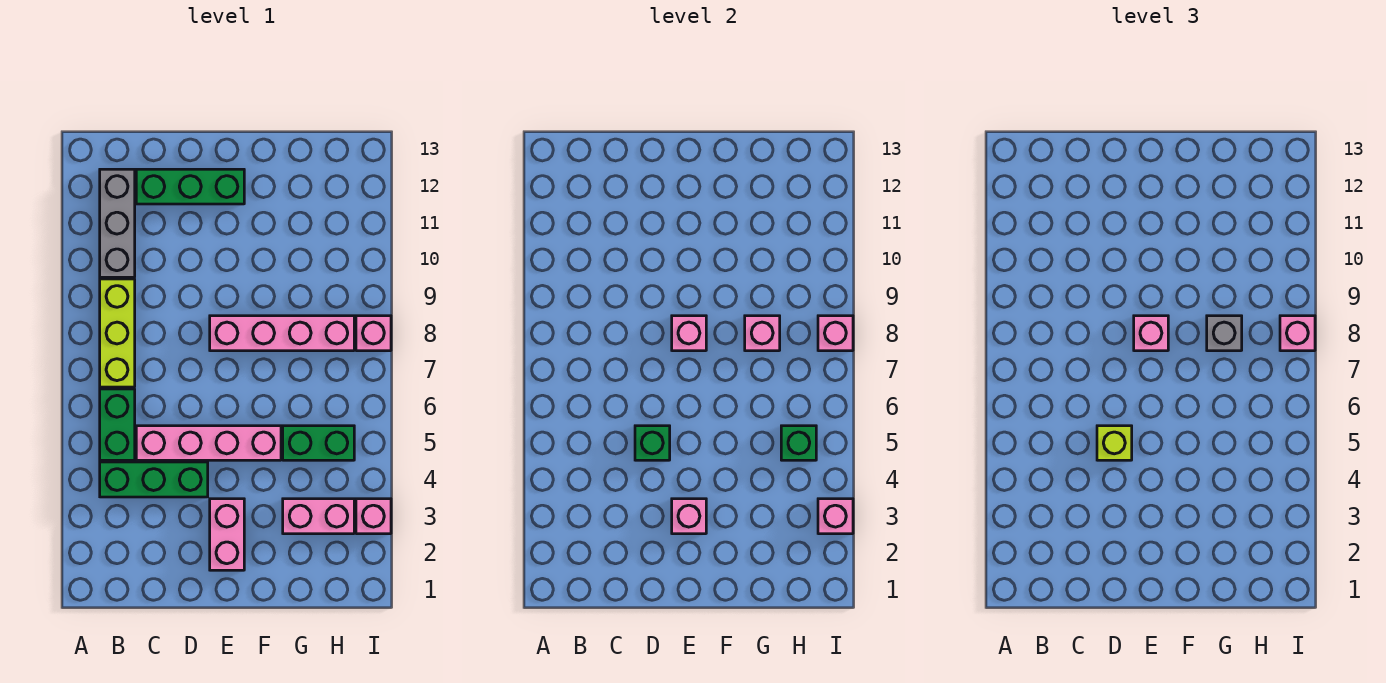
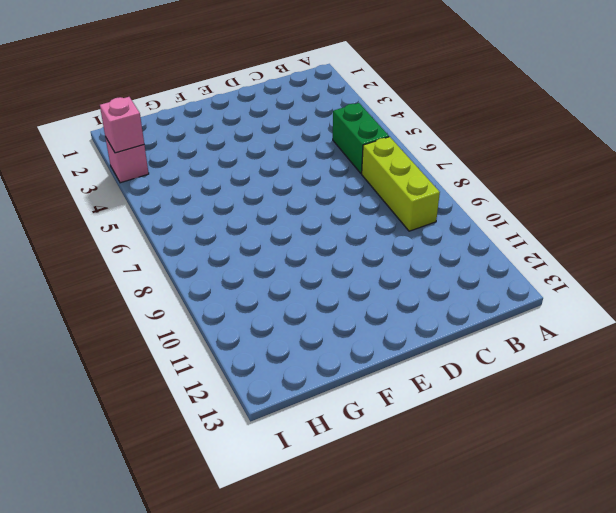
none -> green brick B4:D4 level 1
none -> grey brick B10:B12 level 1
none -> pink brick C5:F5 level 1

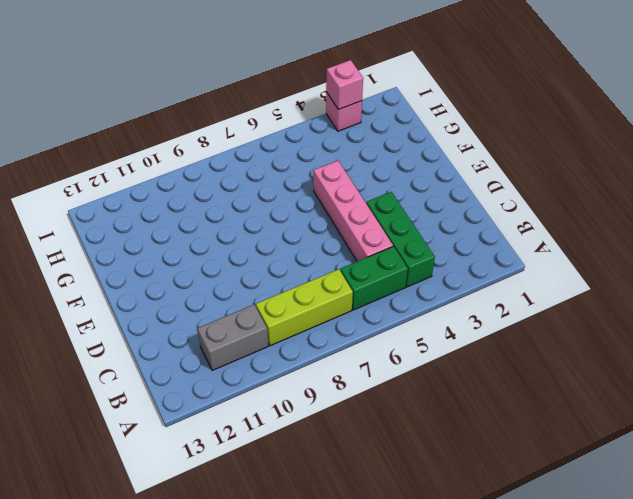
grey brick B10:B11 level 1 -> grey brick B10:B12 level 1
none -> green brick C12:E12 level 1
none -> pink brick E2:E3 level 1
none -> pink brick E8:H8 level 1

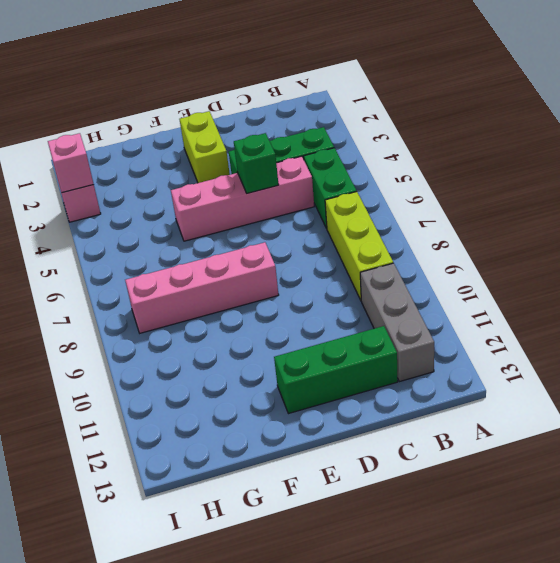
lime brick E2:E3 level 1 -> pink brick E2:E3 level 1
none -> pink brick G3:H3 level 1
none -> green brick G5:H5 level 1
none -> pink brick I8 level 1

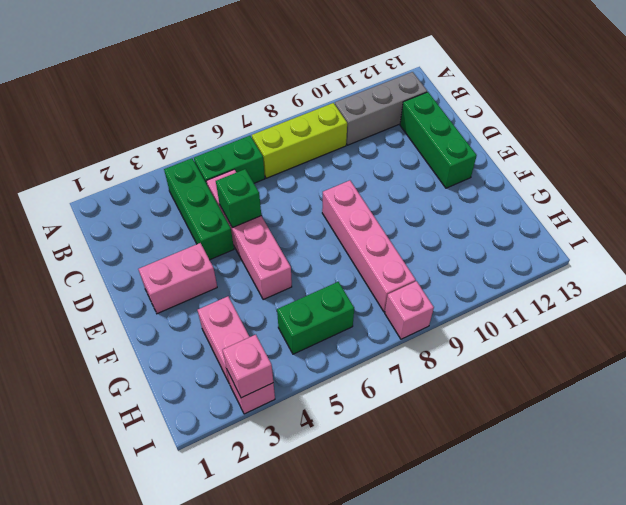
green brick H5:H6 level 1 -> green brick G5:H5 level 1
none -> pink brick E3 level 2
none -> pink brick E8 level 2
none -> pink brick G8 level 2

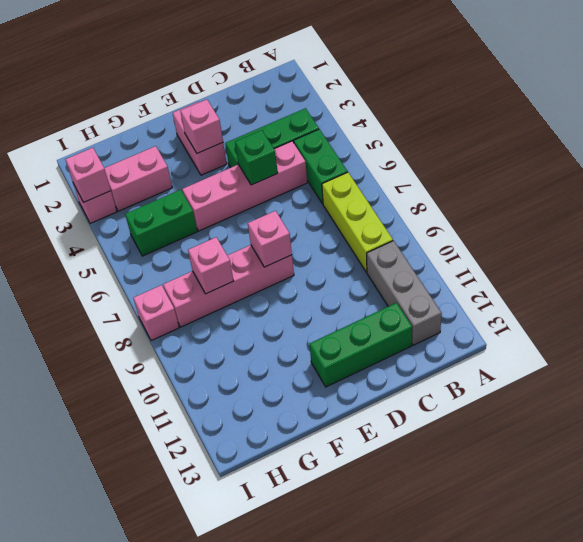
none -> green brick H5 level 2
none -> pink brick I8 level 2
none -> lime brick D5 level 3

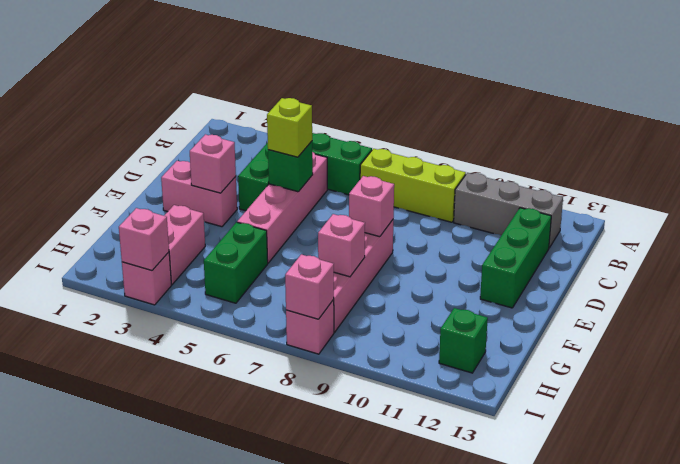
green brick H12 level 1 -> green brick H5 level 2
none -> pink brick E8 level 3
none -> grey brick G8 level 3
none -> pink brick I8 level 3

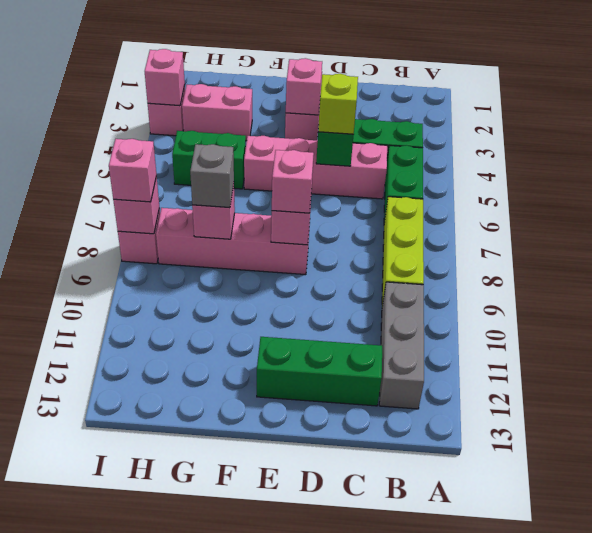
none -> green brick H5 level 2

